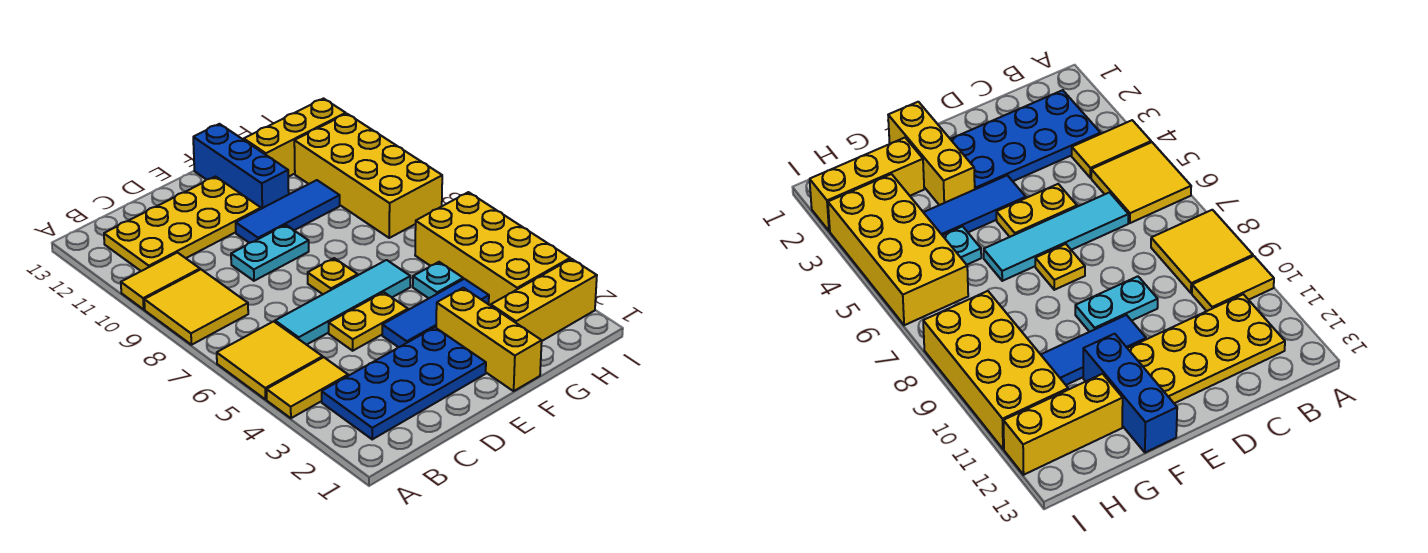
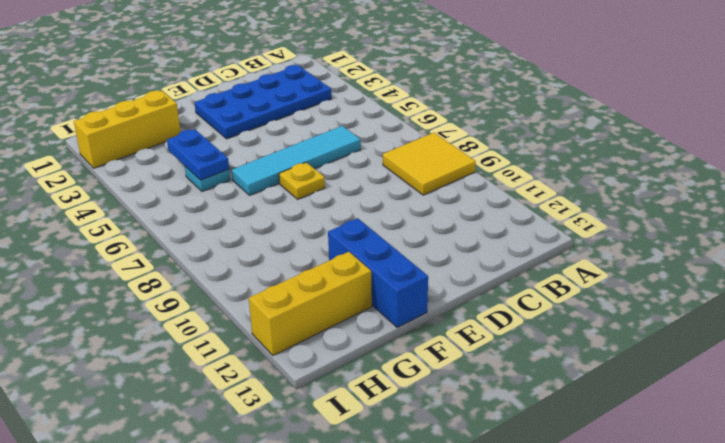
blue plate G4:G5 level 2 -> none
none -> yellow tile A4:B4 level 1
none -> yellow tile A5:B6 level 1
none -> yellow tile A10:B10 level 1

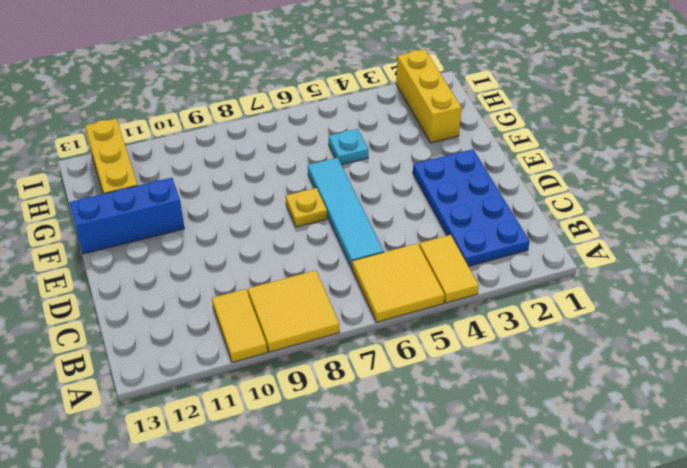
none -> yellow plate B11:E12 level 1
none -> yellow plate D5:E5 level 1
none -> cyan plate D9:E9 level 1

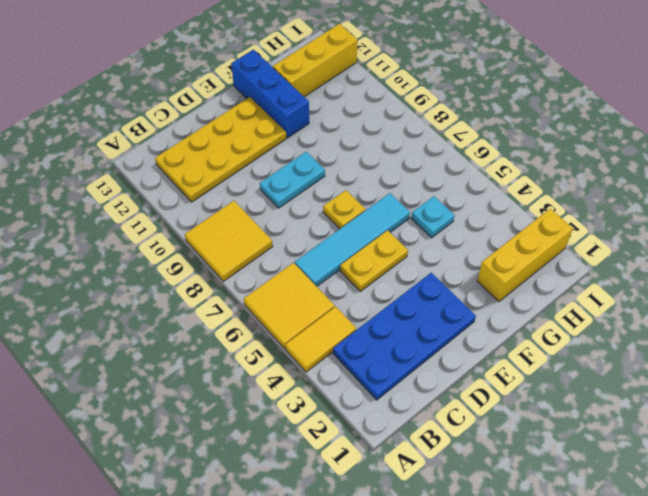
none -> yellow tile A10:B10 level 1
none -> blue tile E4:G4 level 1
none -> blue tile E10:G10 level 1

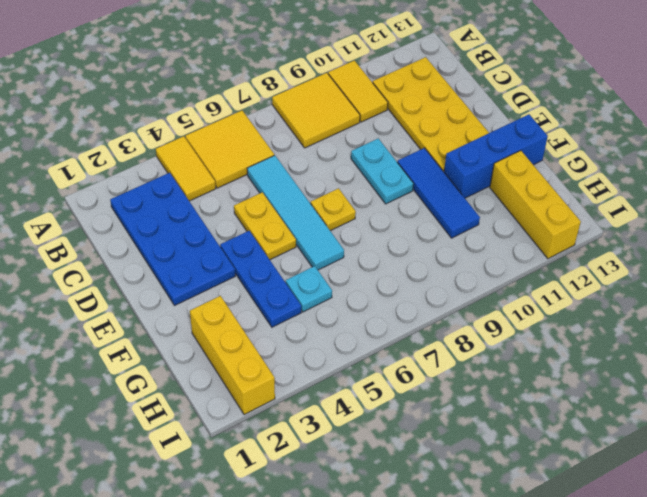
blue plate E4:G4 level 1 -> blue tile E4:G4 level 1
none -> yellow brick F1:F3 level 1
none -> yellow brick H3:I6 level 1
none -> yellow brick H8:I11 level 1

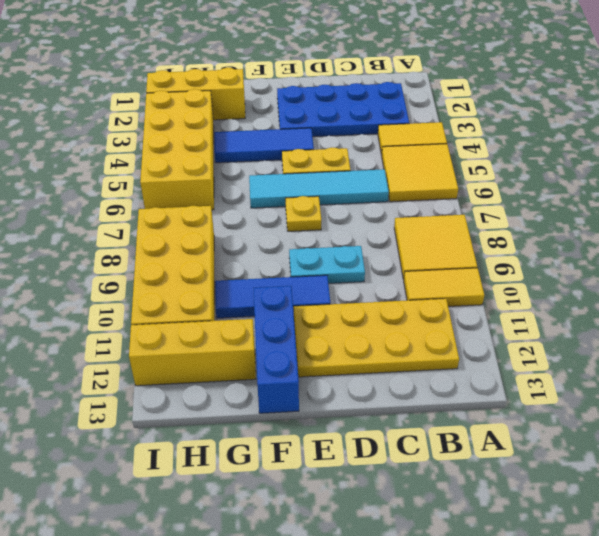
none -> yellow brick F1:F3 level 1
none -> cyan plate G5 level 1

